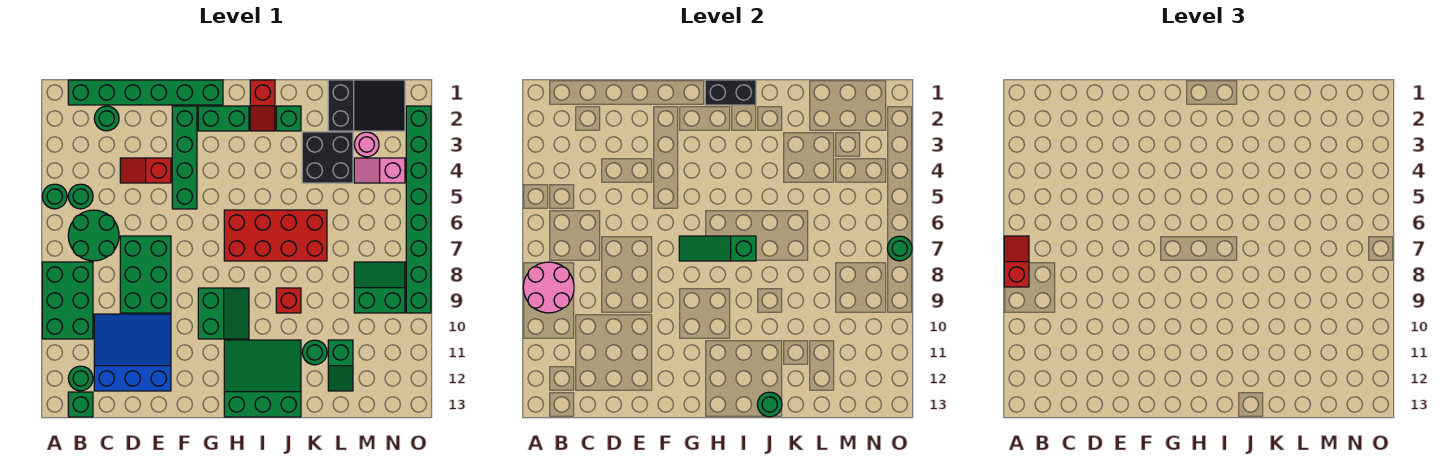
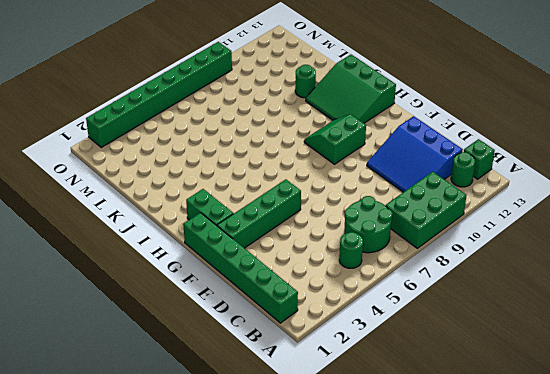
none -> green round brick A5 level 1
none -> green round brick C2 level 1
none -> red slope D4:E4 level 1 top E
none -> green brick D7:E9 level 1

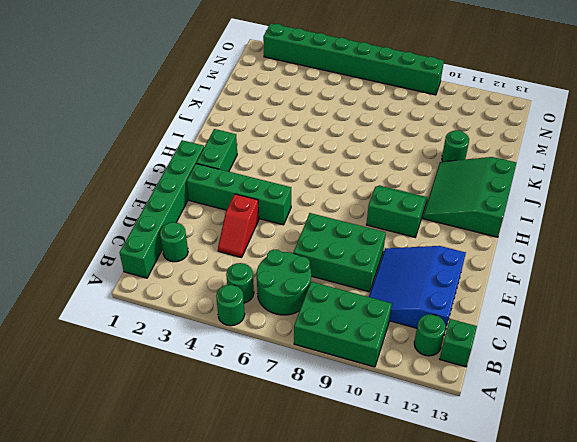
none -> red brick H6:K7 level 1
none -> red slope I1:I2 level 1 top 1
none -> green brick J2 level 1
none -> red brick J9 level 1

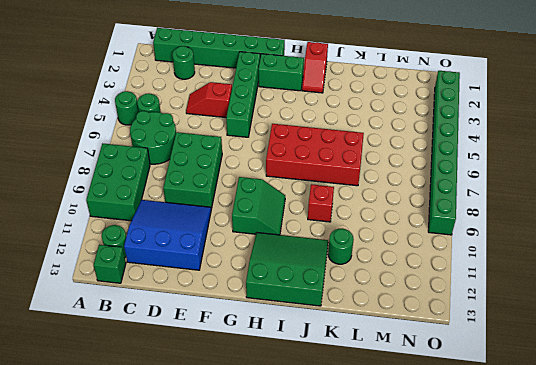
none -> green brick J2 level 1
none -> black brick K3:L4 level 1
none -> black slope L1:N2 level 1 top L
none -> green slope L11:L12 level 1 top 11

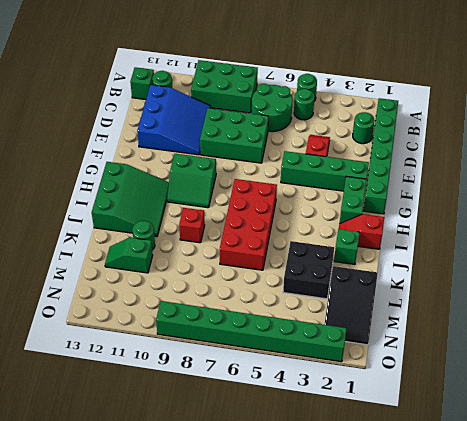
none -> pink round brick M3 level 1
none -> pink slope M4:N4 level 1 top N
none -> green slope M8:N9 level 1 top 9
none -> pink round brick A8:B9 level 2

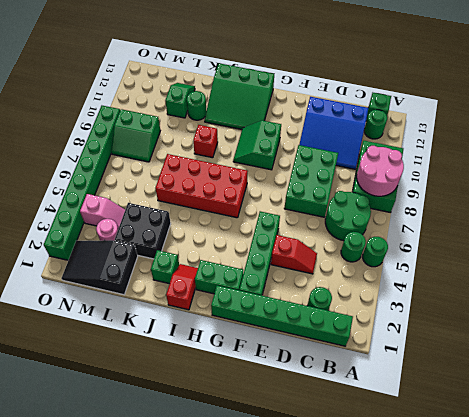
none -> green slope G7:I7 level 2 top I
none -> black brick H1:I1 level 2
none -> green round brick J13 level 2
none -> green round brick O7 level 2

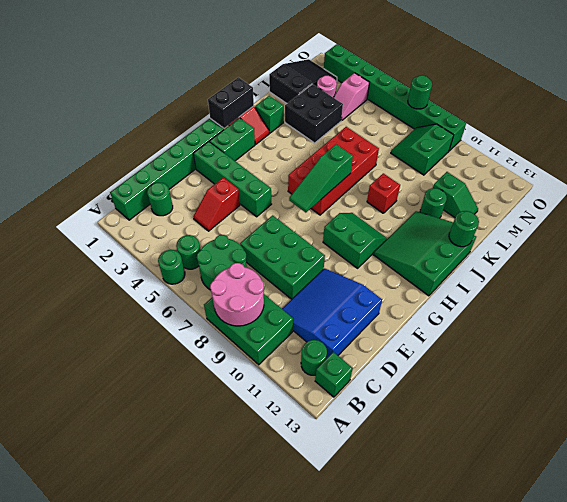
none -> red slope A7:A8 level 3 top 8

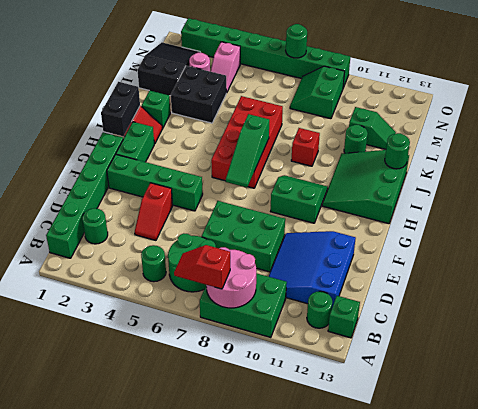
none -> green round brick A5 level 1

